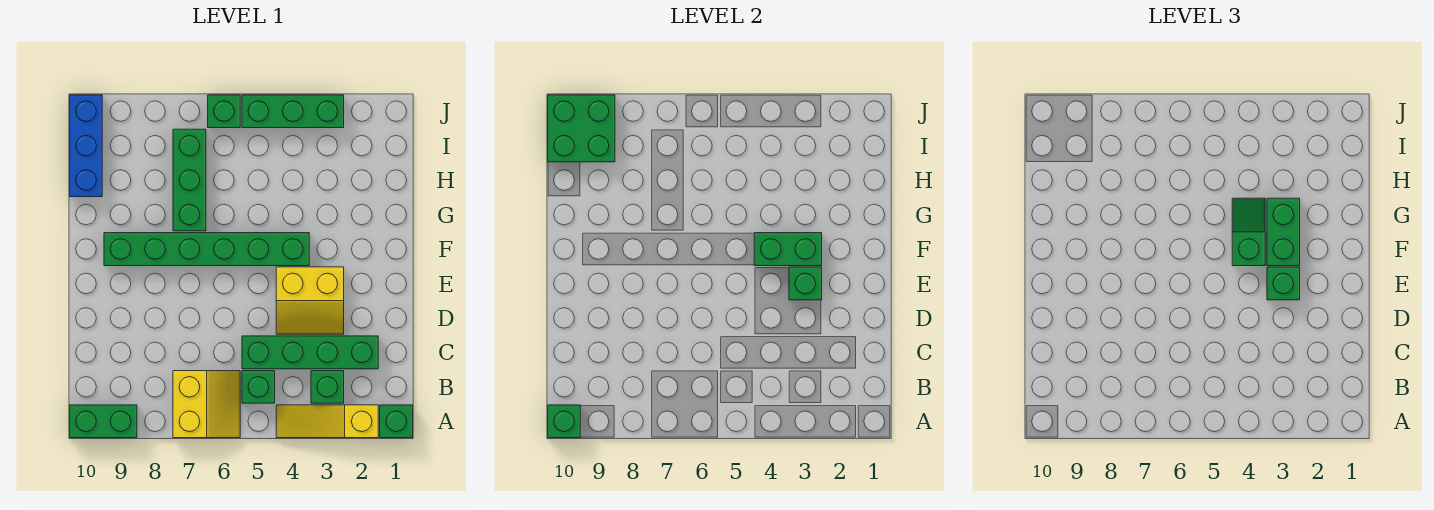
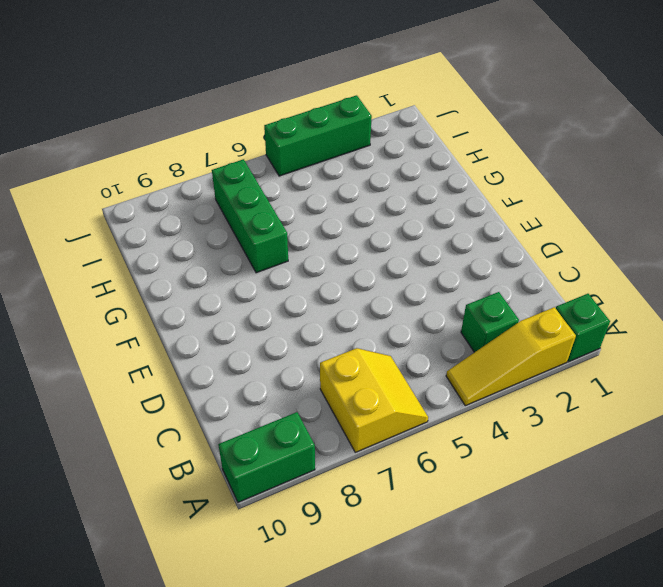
none -> green brick B5 level 1
none -> green brick C2:C5 level 1
none -> yellow slope D3:E4 level 1 top E

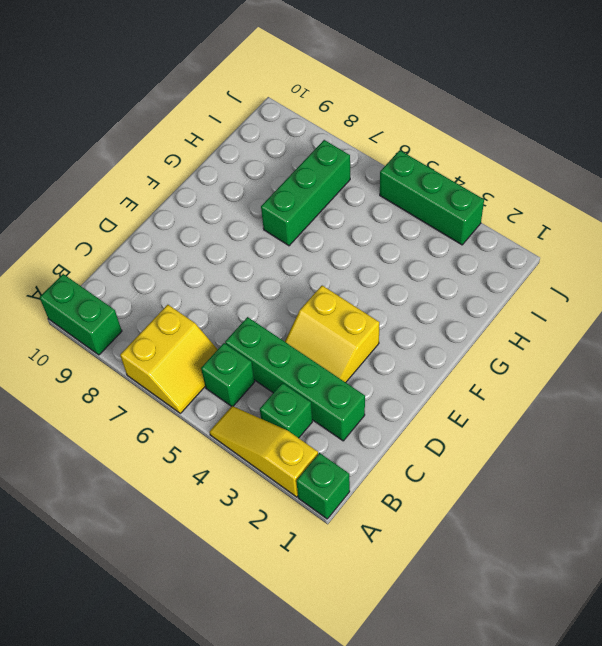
none -> green brick F4:F9 level 1
none -> blue brick H10:J10 level 1
none -> green brick J6 level 1

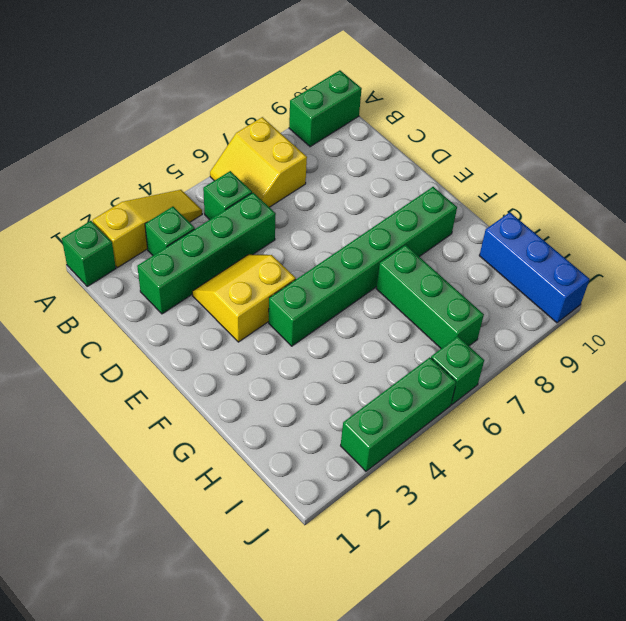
none -> green brick A10 level 2
none -> green brick E3 level 2
none -> green brick F3:F4 level 2

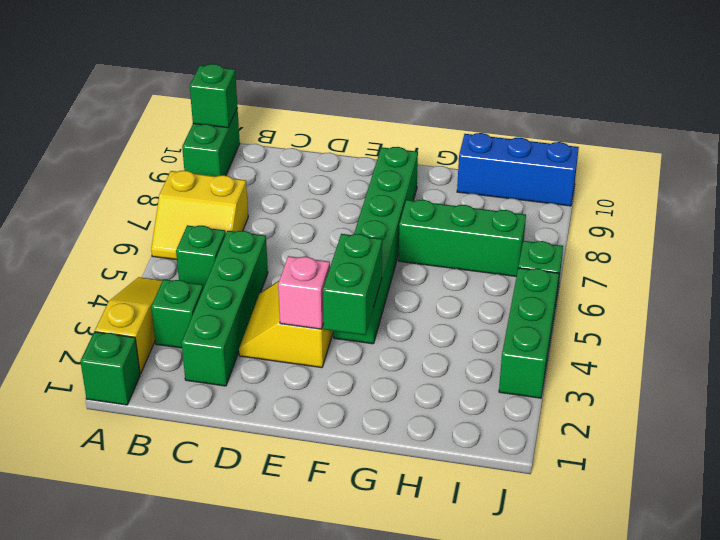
pink brick E3 level 2 -> green brick E3 level 2
none -> green brick I9:J10 level 2
none -> green brick E3 level 3
none -> green brick F3:G3 level 3

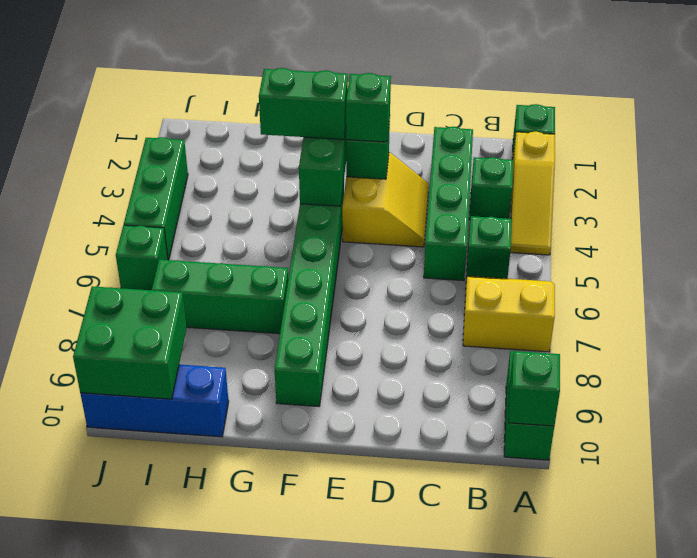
none -> green slope F4:G4 level 3 top F

